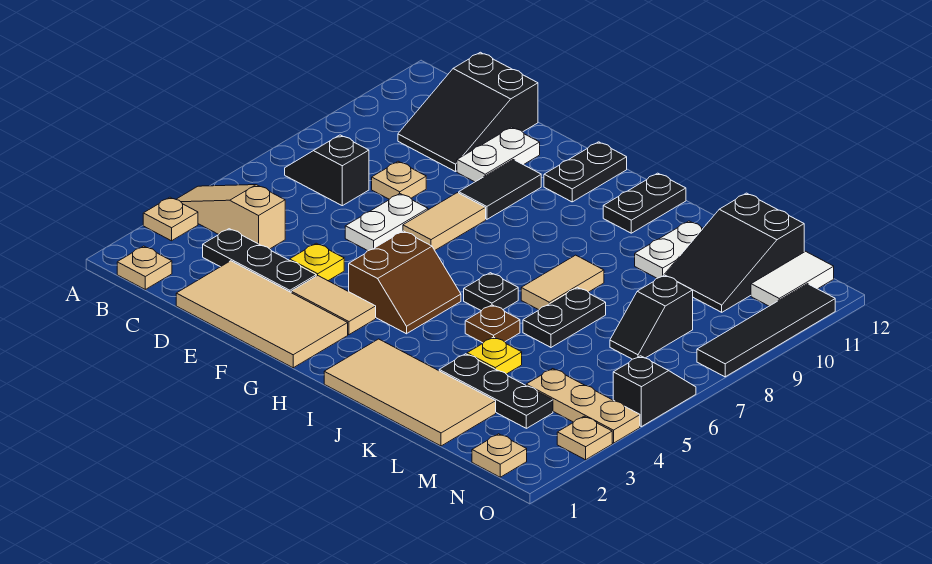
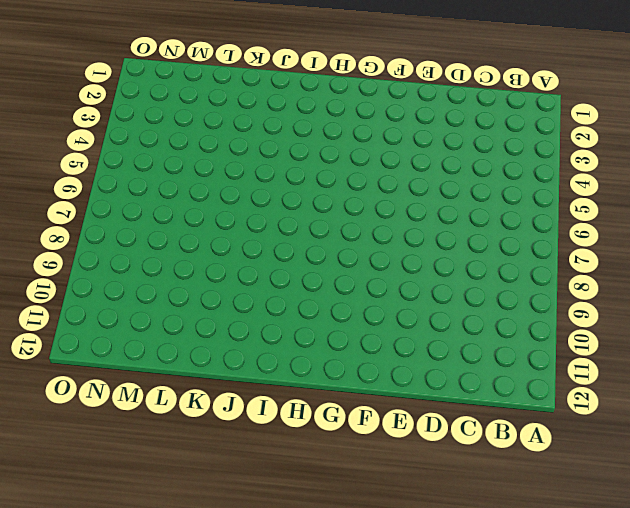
none -> tan plate A3 level 1
none -> tan slope A4:C4 level 1 top C
none -> tan plate B1 level 1
none -> black slope B7:C7 level 1 top C

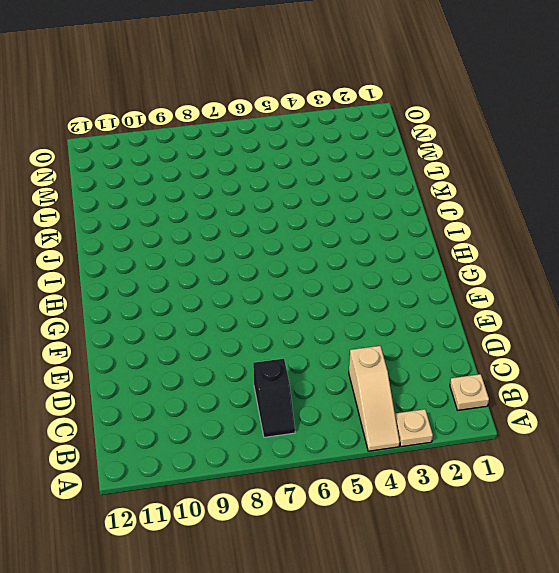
none -> black plate C3:E3 level 1
none -> black slope C10:D12 level 1 top 12
none -> tan tile D1:G2 level 1
none -> tan plate D8 level 1

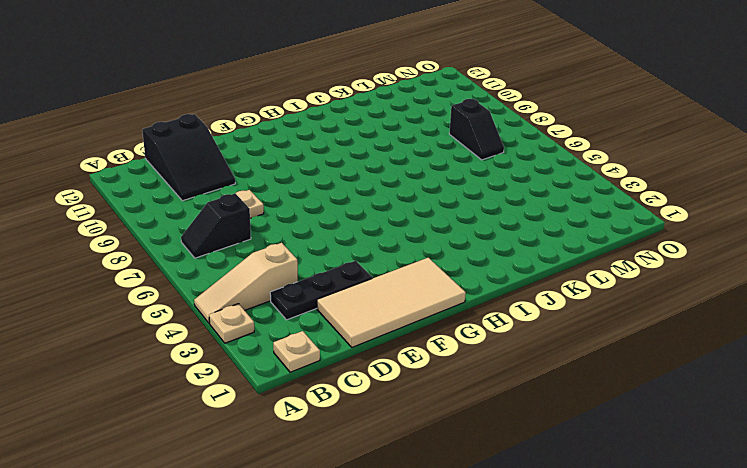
none -> yellow plate E4 level 1
none -> white plate E6:E7 level 1
none -> white plate E10:E11 level 1
none -> tan tile F3:G3 level 1

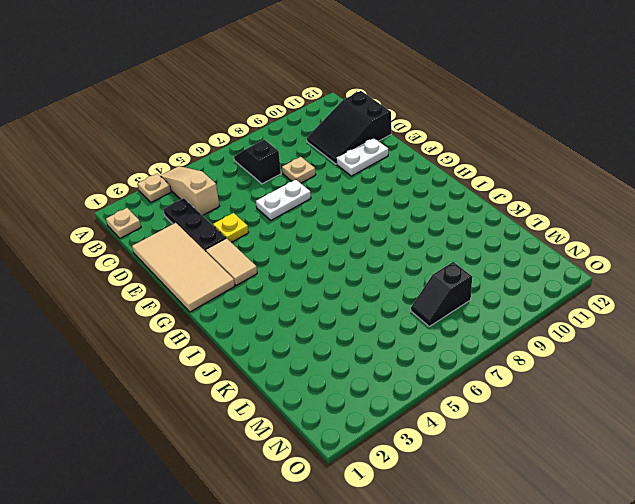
none -> tan tile F7:F8 level 1
none -> black tile F9:F10 level 1
none -> brown slope G4:H5 level 1 top G
none -> black plate G11:G12 level 1

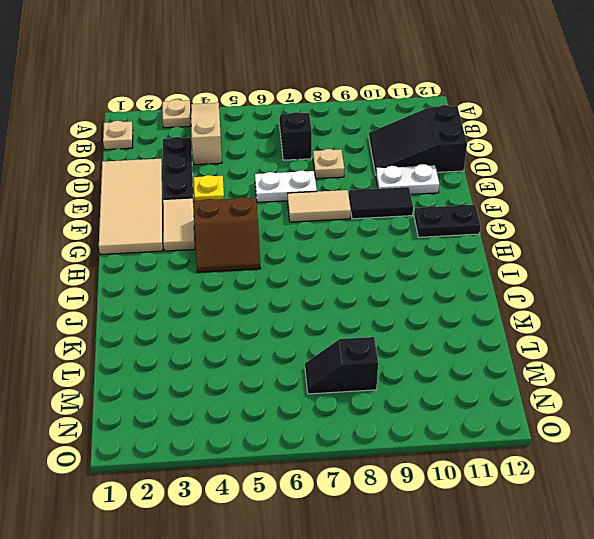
none -> tan tile I1:L2 level 1
none -> black plate I6 level 1
none -> black plate I11:I12 level 1
none -> brown plate J5 level 1

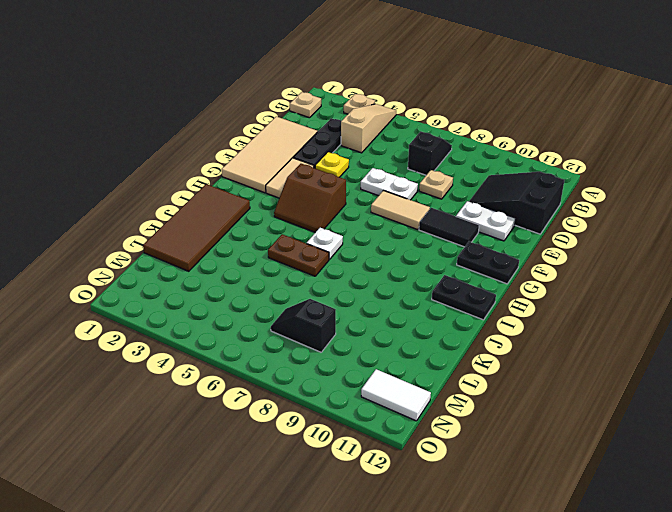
brown tile I1:L2 level 1 -> tan tile I1:L2 level 1
white plate I6 level 1 -> black plate I6 level 1
brown plate J5:J6 level 1 -> brown plate J5 level 1
none -> tan tile J7:J8 level 1
none -> black plate K3:M3 level 1
none -> yellow plate K4 level 1
none -> black plate K6:K7 level 1

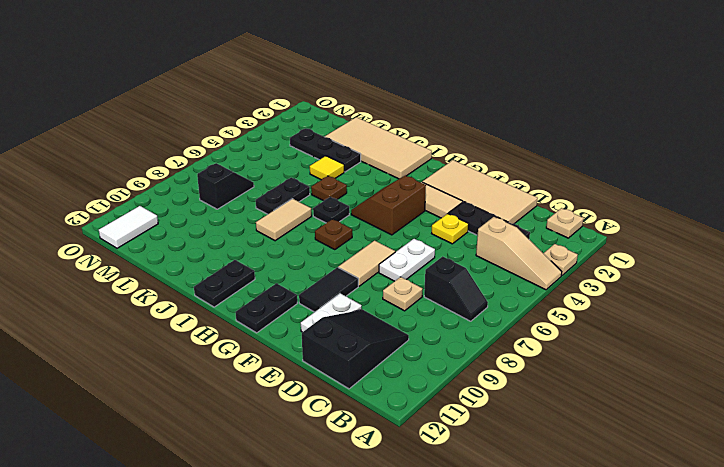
brown plate H7 level 1 -> none
yellow tile K4 level 1 -> yellow plate K4 level 1
none -> white plate K10:K11 level 1
none -> black slope L10:M12 level 1 top 12
none -> tan plate M4:O4 level 1
none -> tan plate N1 level 1

